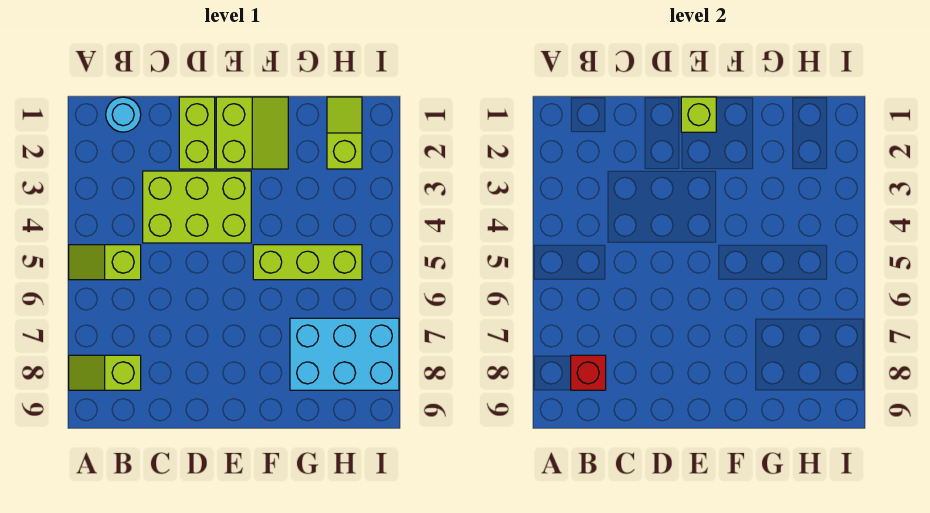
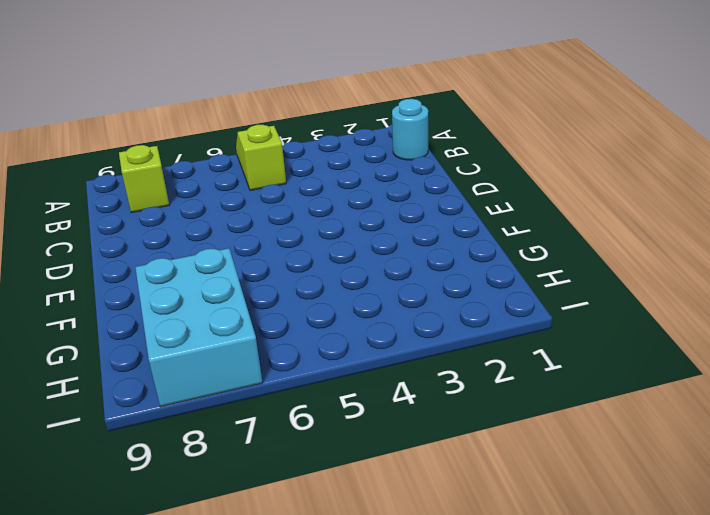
none -> lime brick C3:E4 level 1
none -> lime brick D1:D2 level 1

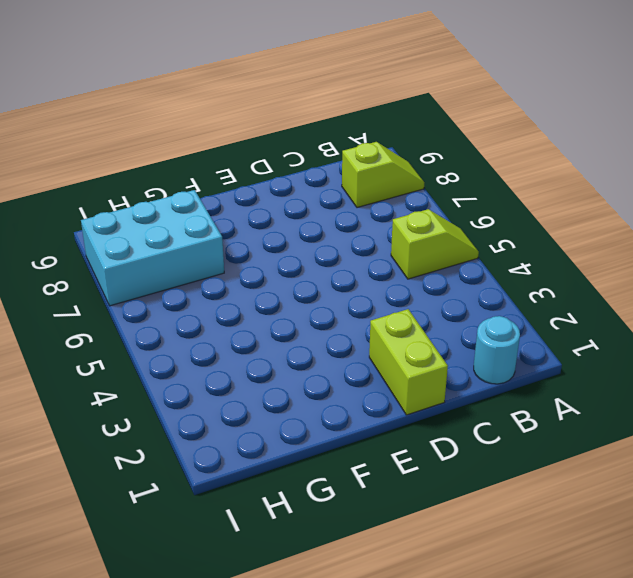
none -> lime brick C3:E4 level 1
none -> lime slope E1:F2 level 1 top E

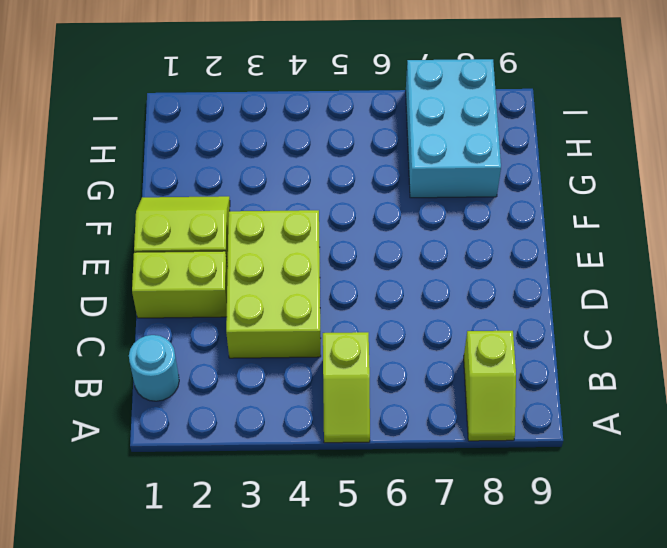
none -> lime brick F5:H5 level 1
none -> lime slope H1:H2 level 1 top 2

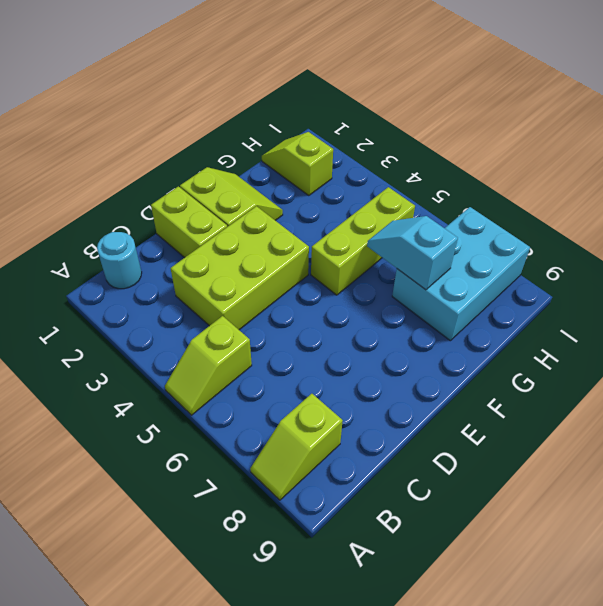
cyan slope G6:G7 level 2 top 7 -> none
none -> red brick B8 level 2
none -> lime brick E1 level 2

